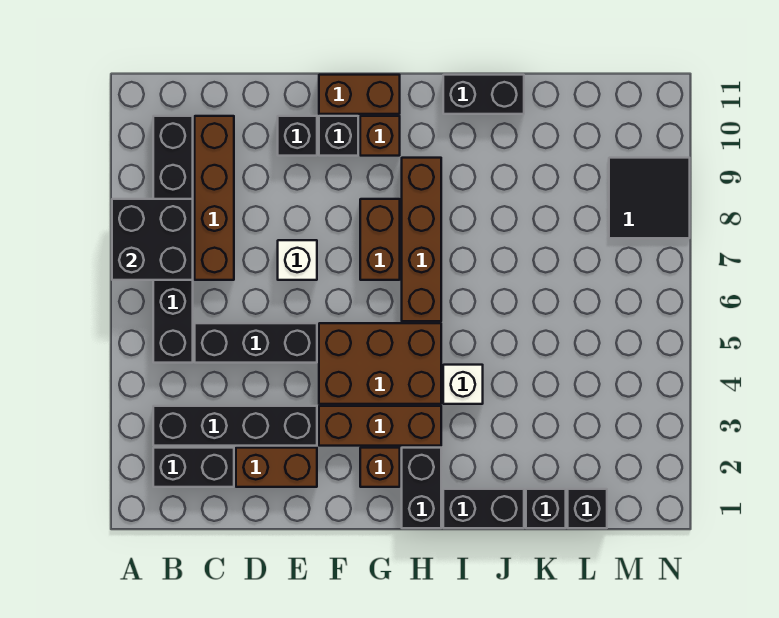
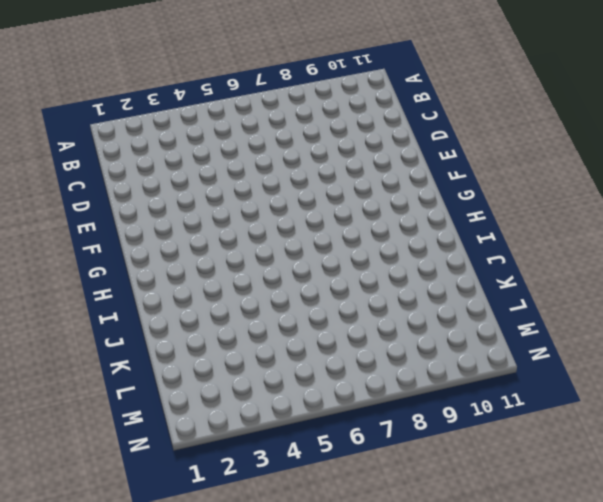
none -> black brick B2:C2 level 1
none -> black brick B3:E3 level 1
none -> black brick B5:B10 level 1

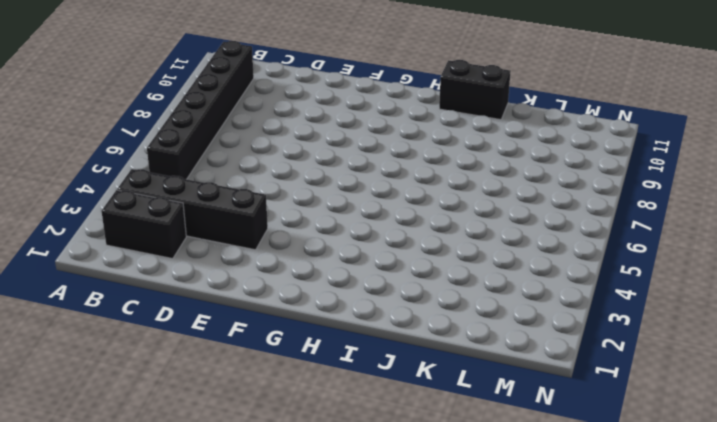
none -> black brick C5:E5 level 1
none -> brown brick C7:C10 level 1
none -> brown brick D2:E2 level 1

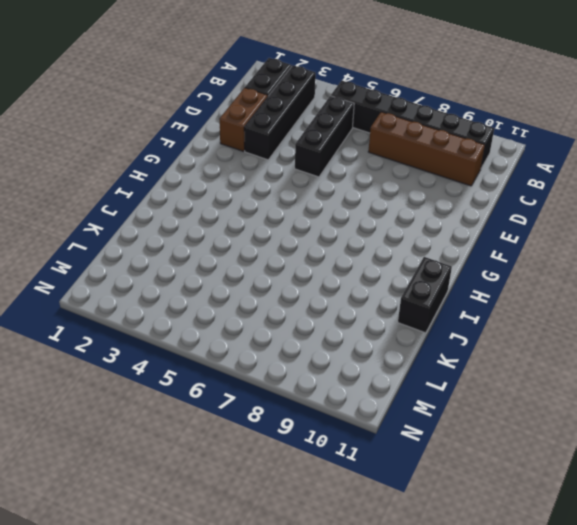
none -> white brick E7 level 1
none -> black brick E10 level 1
none -> brown brick F3:H3 level 1

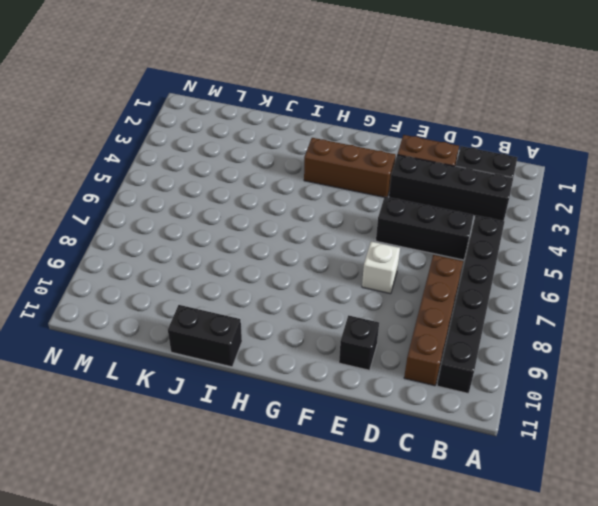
none -> brown brick F4:H5 level 1
none -> black brick F10 level 1
none -> brown brick F11:G11 level 1

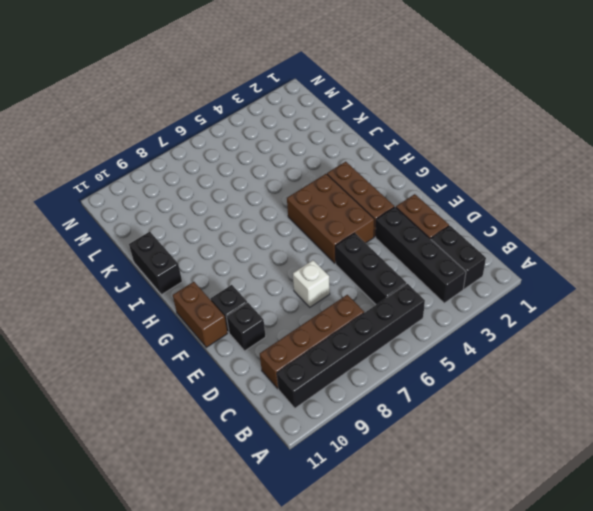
none -> brown brick G2 level 1
none -> brown brick G7:G8 level 1
none -> brown brick G10 level 1

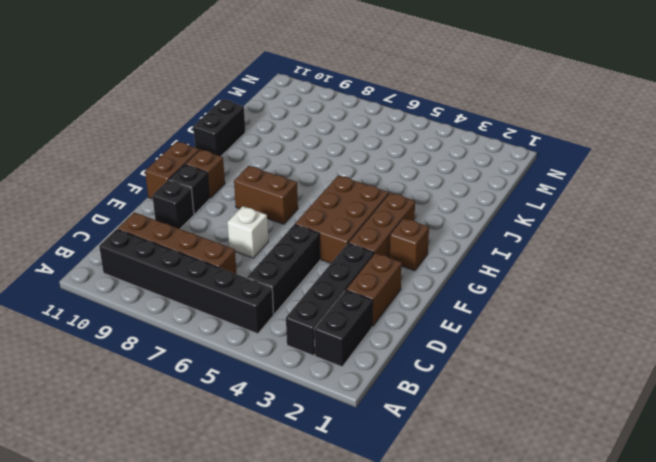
none -> black brick H1:H2 level 1
none -> brown brick H6:H9 level 1
none -> black brick I1:J1 level 1

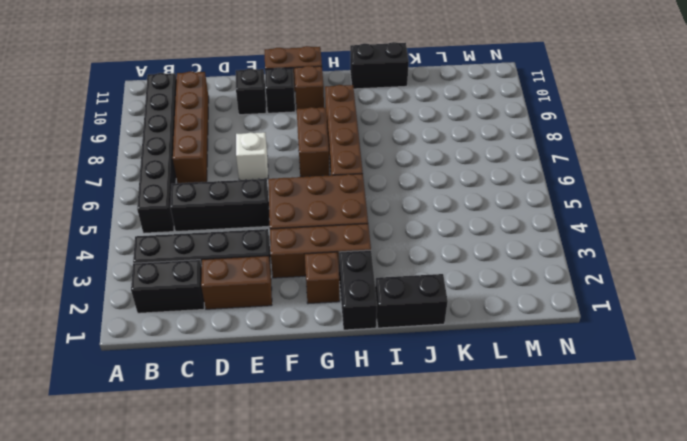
none -> white brick I4 level 1
none -> black brick K1 level 1
none -> black brick L1 level 1

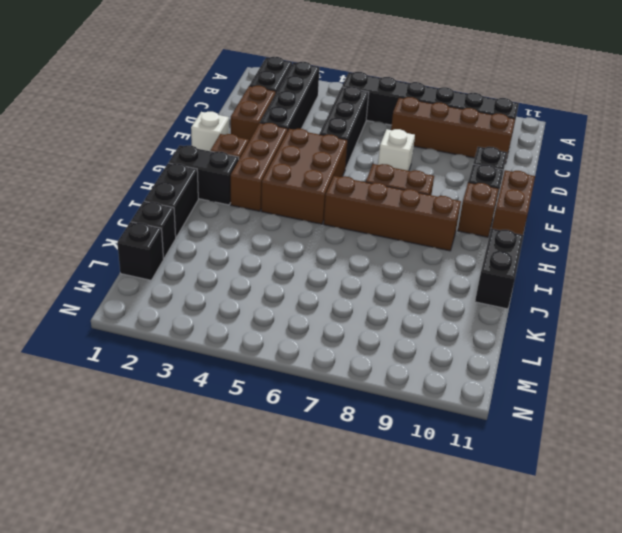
white brick F1 level 1 -> white brick I4 level 1
none -> black tile M8:N9 level 1
none -> black brick A7:B8 level 2

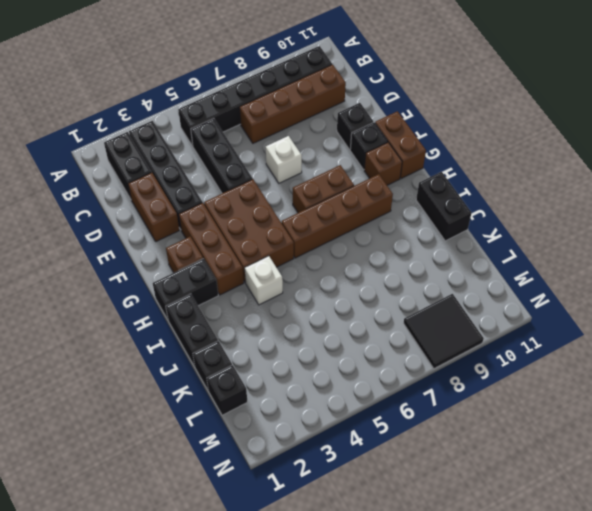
none -> black brick A7:B8 level 2

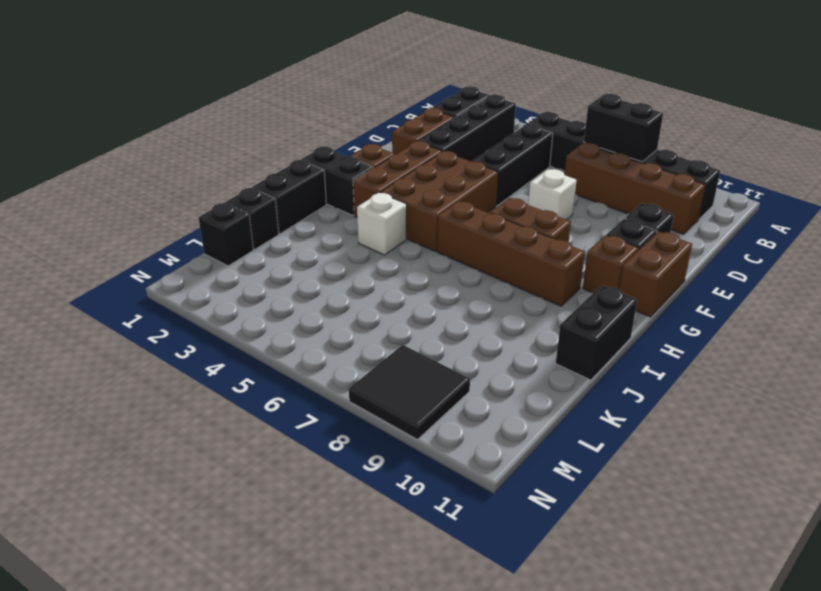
black brick B7:B8 level 2 -> black brick A7:B8 level 2

